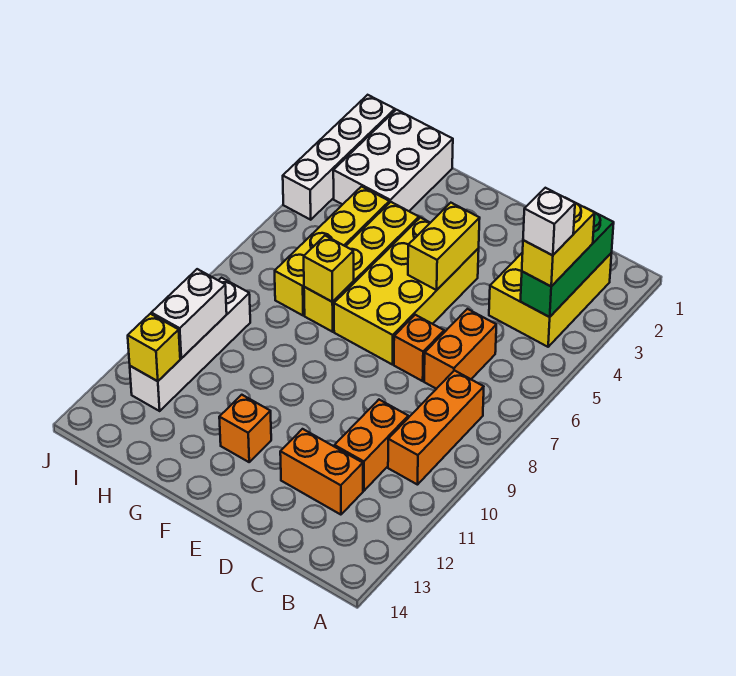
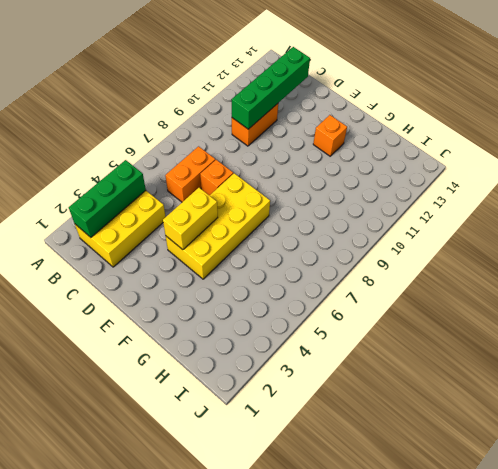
green brick C10:C13 level 2 -> none
none -> orange brick B8:B10 level 1
none -> orange brick C12:D12 level 1
none -> yellow brick G4:G7 level 1

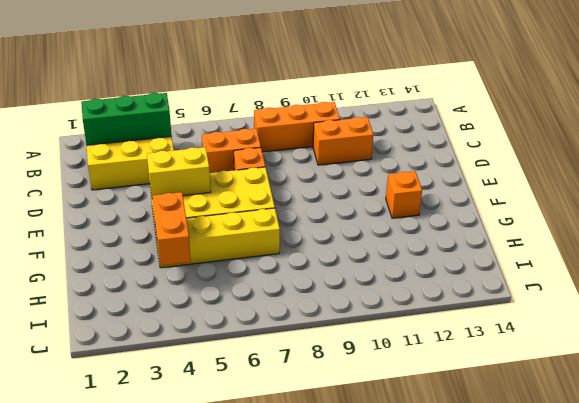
orange brick G4:H4 level 2 -> orange brick C12:D12 level 1
none -> white brick H1:I3 level 1
none -> yellow brick H4:H7 level 1
none -> white brick I9:I12 level 1

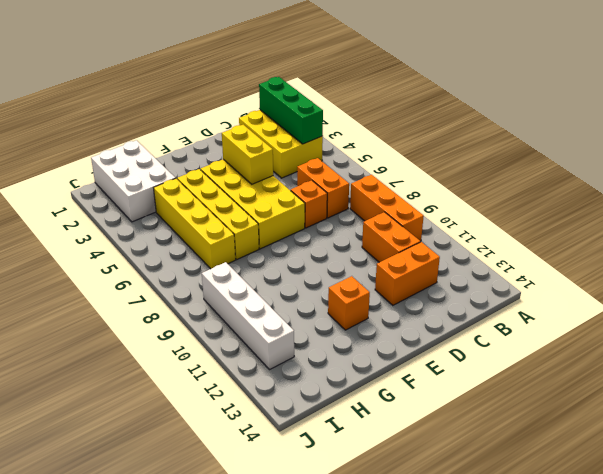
none -> white brick J1:J4 level 1
none -> yellow brick G7 level 2
none -> white brick I10:I11 level 2

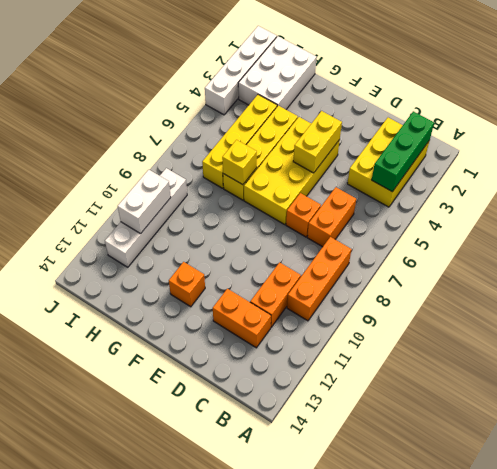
none -> yellow brick I12 level 2
none -> yellow brick B3:B4 level 3
none -> white brick B4 level 4

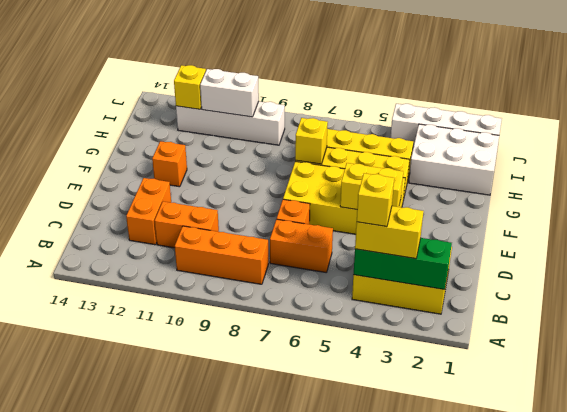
yellow brick B4 level 4 -> white brick B4 level 4

